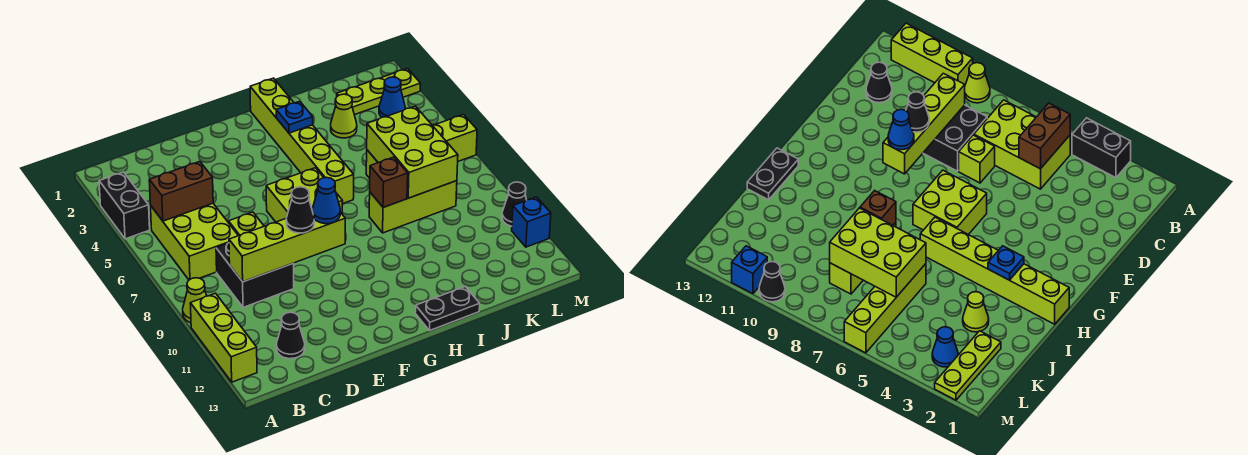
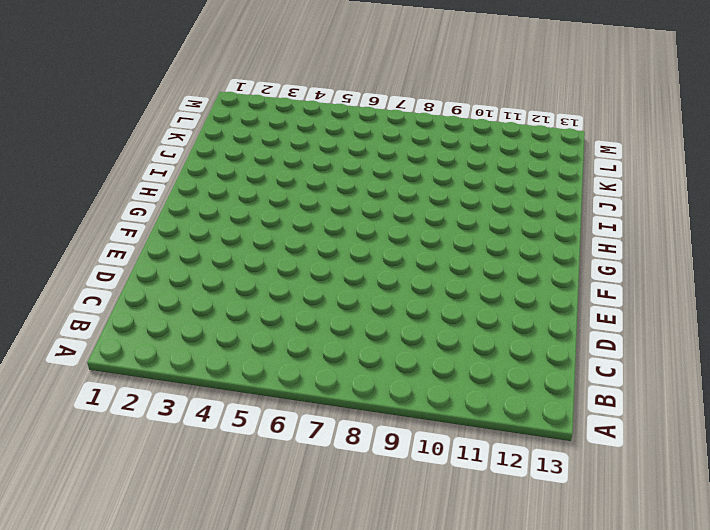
none -> black brick A3:A4 level 1
none -> lime cone A9 level 1
none -> lime brick A10:A12 level 1

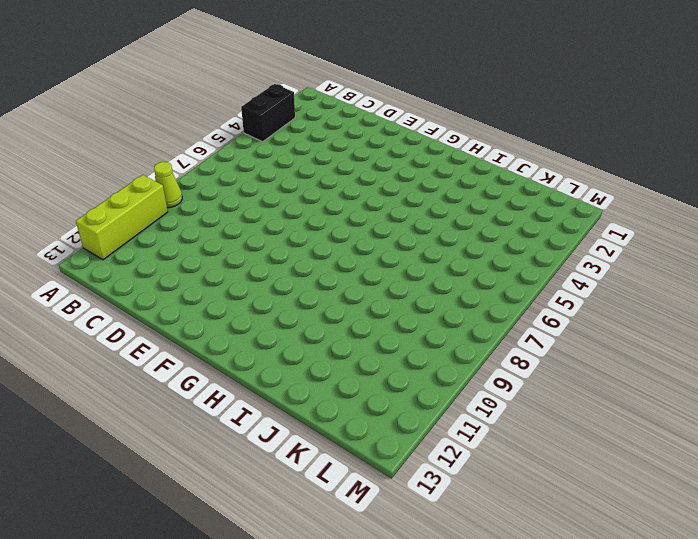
none -> lime brick B5:C7 level 1
none -> black brick C8:D9 level 1
none -> black cone C12 level 1

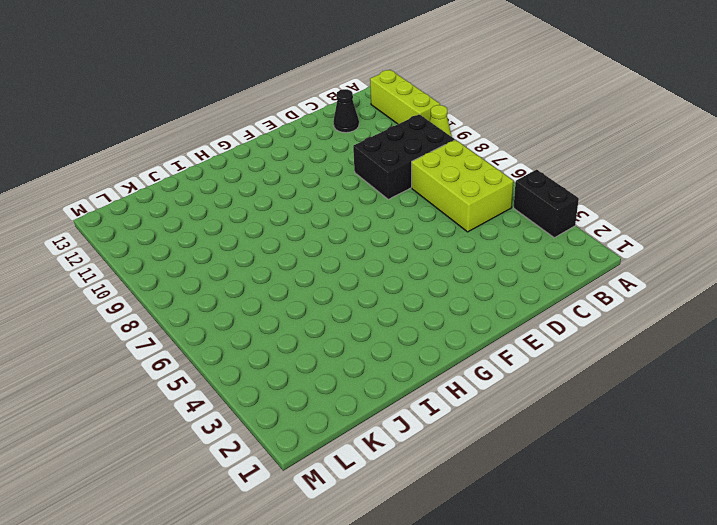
black brick B8:D9 level 1 -> black brick C8:D9 level 1
none -> lime brick D7 level 1
none -> lime brick F6:G7 level 1
none -> lime brick H1:H6 level 1

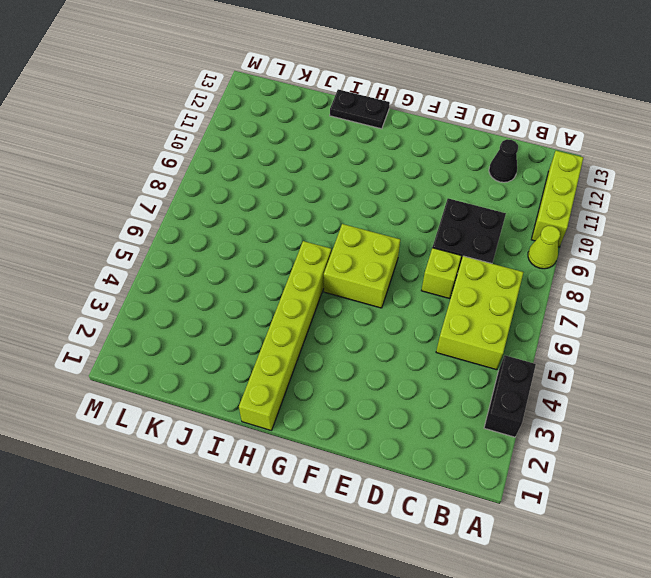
none -> lime brick I8:K8 level 1
none -> lime cone J3 level 1
none -> lime brick J6:M6 level 1

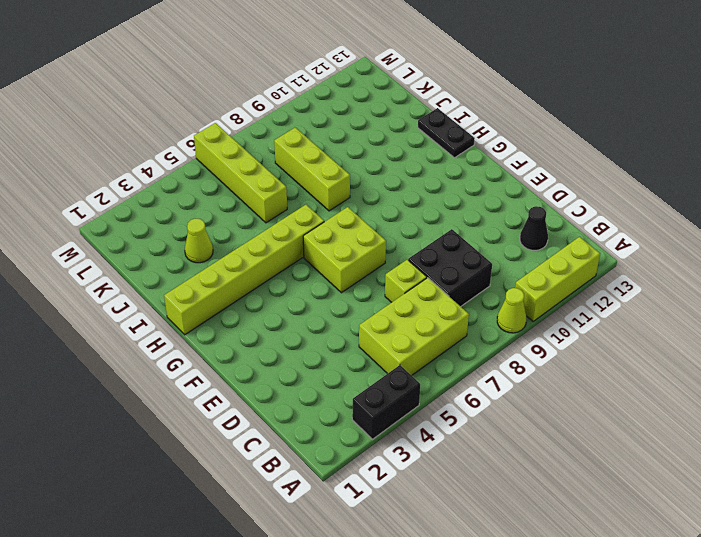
none -> lime plate K2:M2 level 1
none -> blue cone L3 level 1
none -> black cone M10 level 1

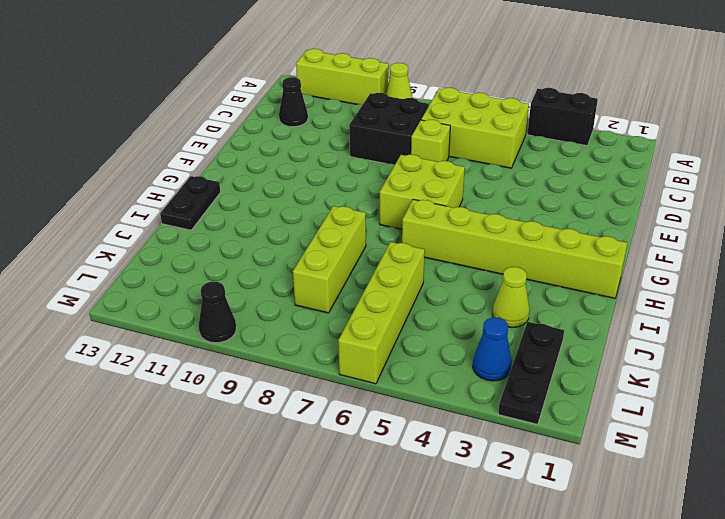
black plate K2:M2 level 1 -> lime plate K2:M2 level 1
none -> blue brick M11 level 1
none -> brown brick B5:C5 level 2
none -> lime brick C9:F9 level 2

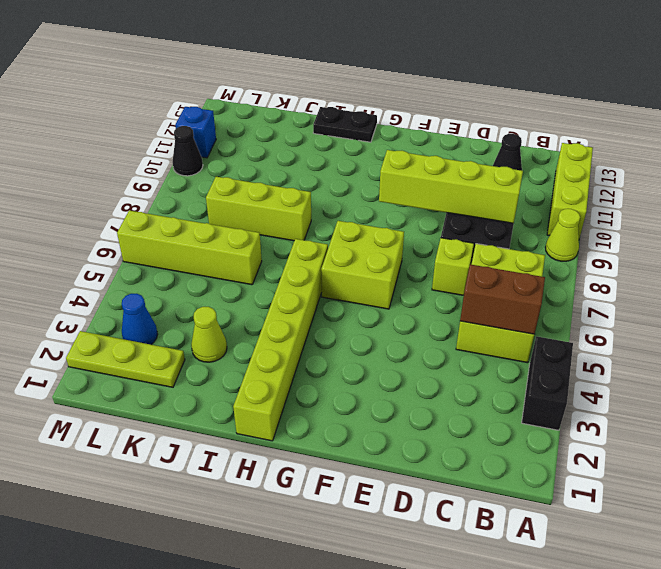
none -> blue plate H3 level 2
none -> brown brick I8 level 2
none -> lime brick J6:K8 level 2

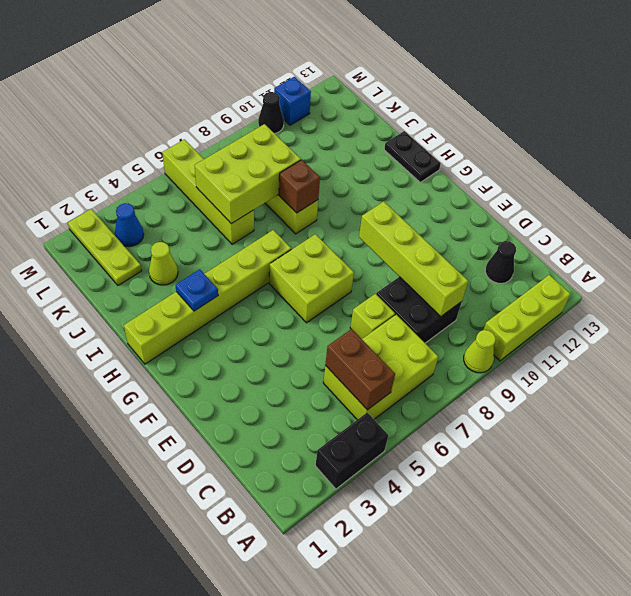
none -> black cone E9 level 3
none -> blue cone F9 level 3

